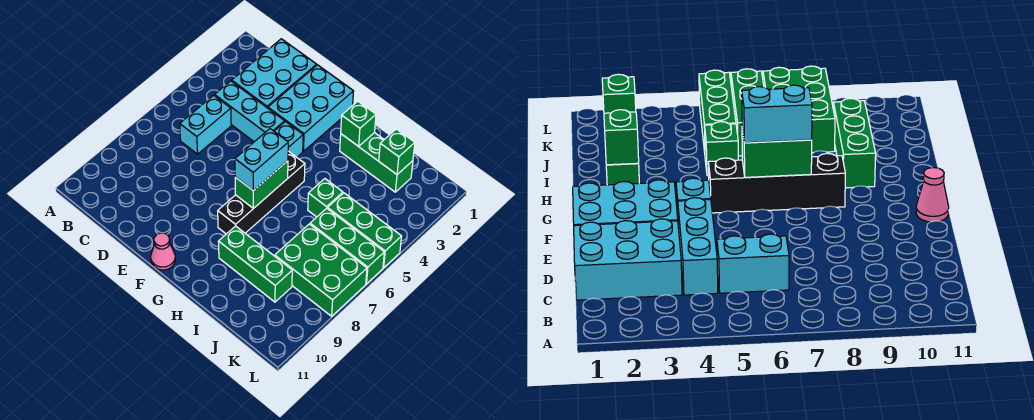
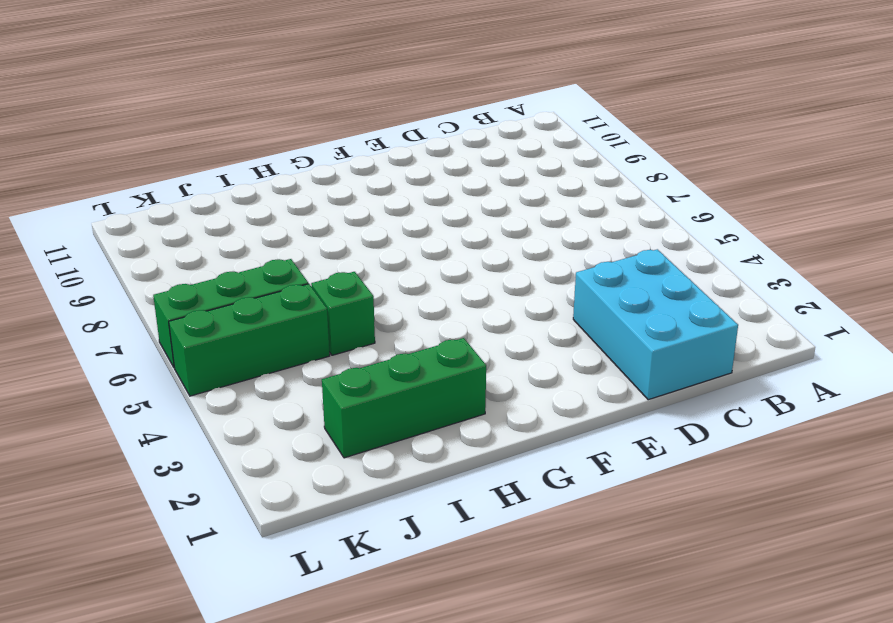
none -> cyan brick C4:E4 level 1
none -> cyan brick C5:C6 level 1
none -> cyan brick E1:F3 level 1

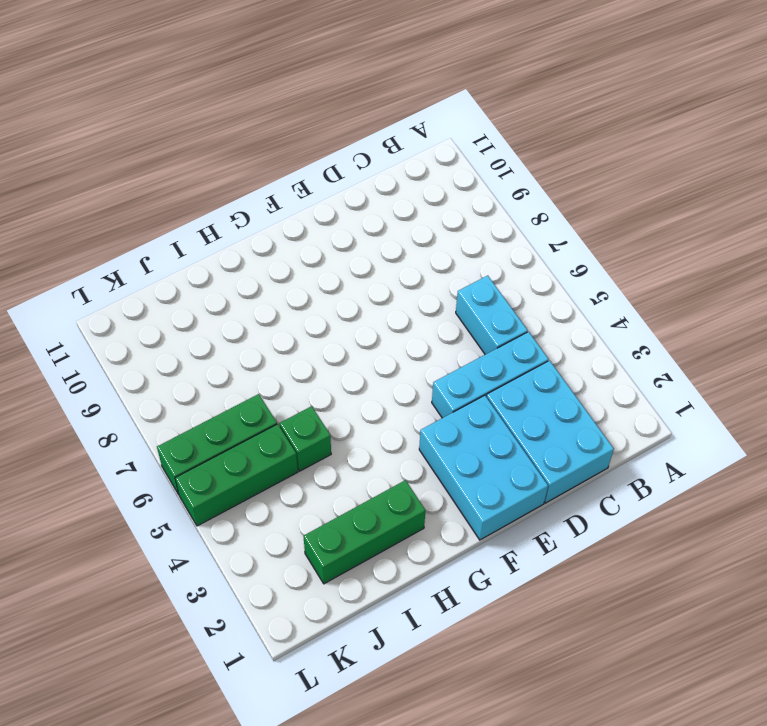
none -> cyan brick F4 level 1
none -> pink cone F11 level 1
none -> black brick G5:G8 level 1

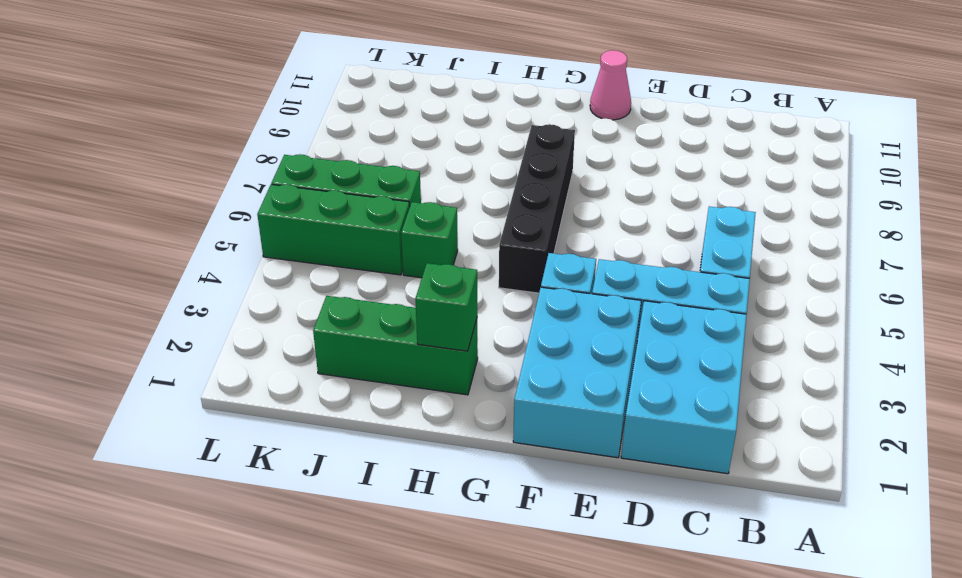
none -> green brick H9:J9 level 1
none -> green brick J7:L8 level 1
none -> green brick G6:G7 level 2

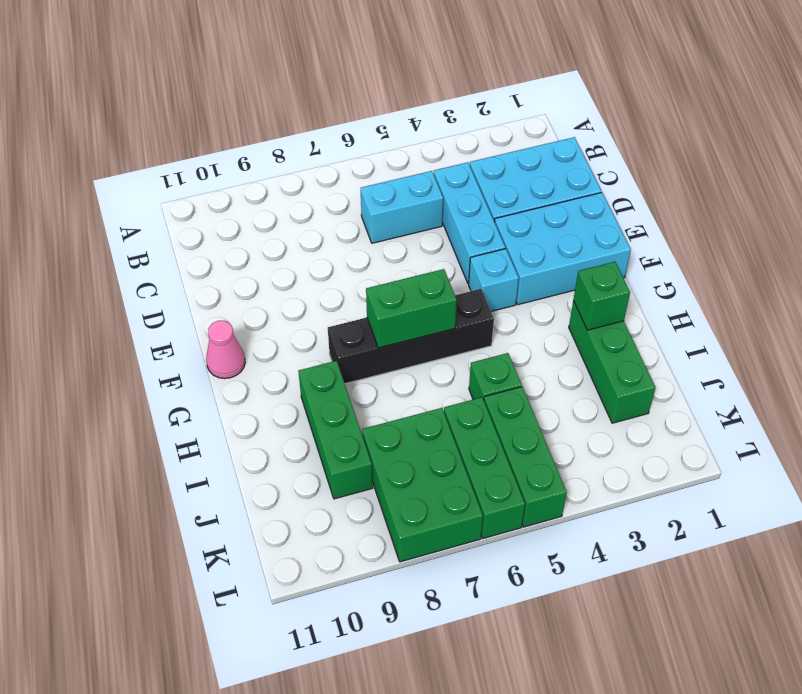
none -> green brick J2 level 2
none -> cyan brick G6:G7 level 3

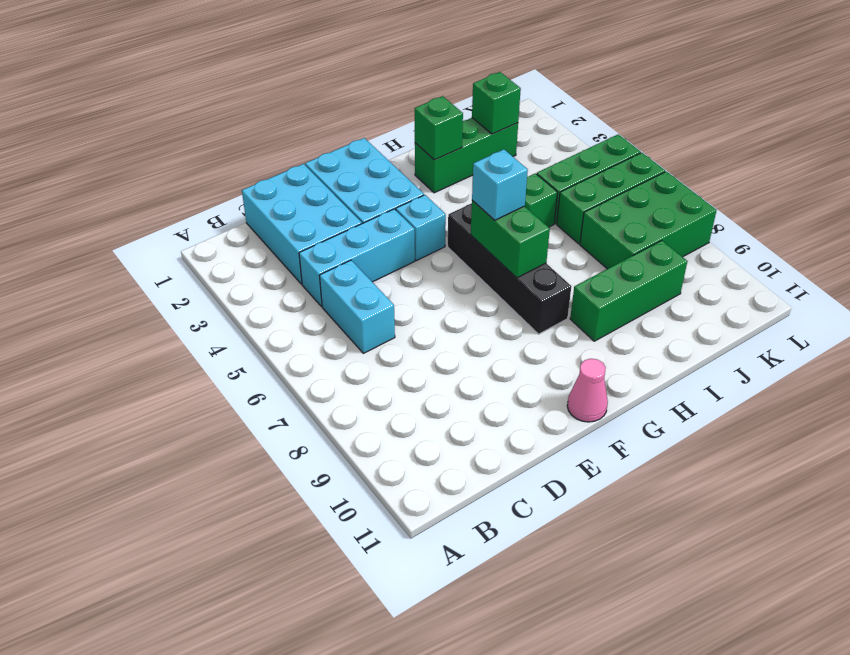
cyan brick G6 level 3 -> cyan brick G6:G7 level 3

